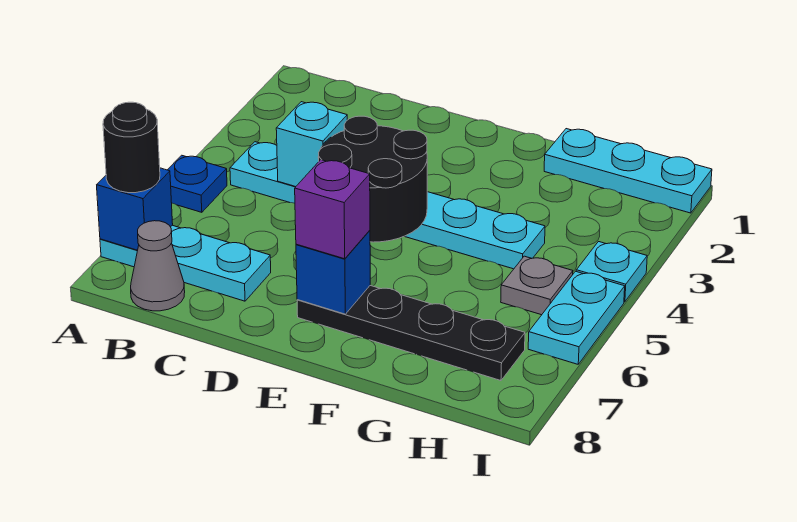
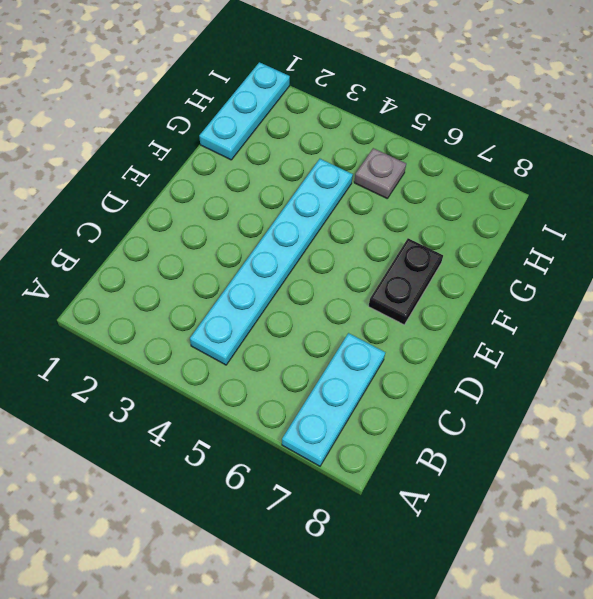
black plate E7:F7 level 1 -> black plate E7:H7 level 1
none -> blue plate A5 level 1
none -> grey cone B8 level 1
none -> cyan plate I4 level 1

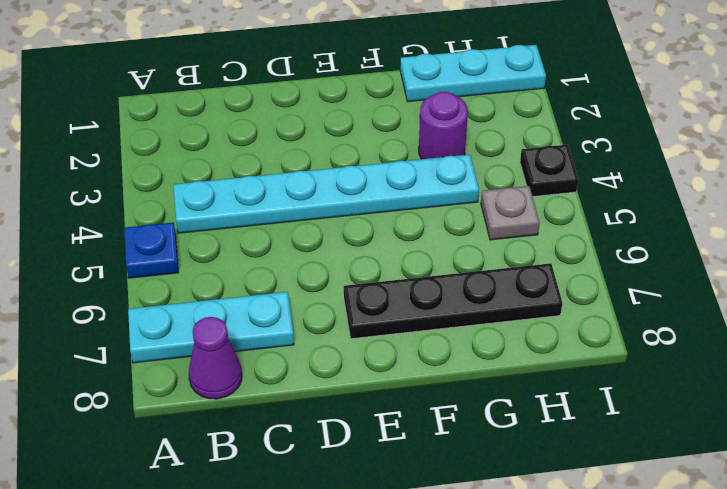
purple cone B8 level 1 -> grey cone B8 level 1
purple round brick G3 level 1 -> none
black plate I4 level 1 -> cyan plate I4 level 1
none -> cyan plate I5:I6 level 1
none -> blue brick A7 level 2
none -> cyan brick C4 level 2

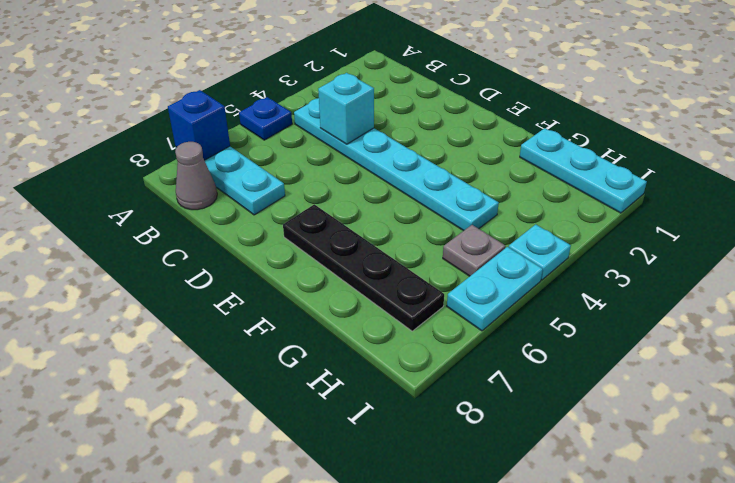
none -> black round brick D4:E5 level 2
none -> blue brick E7 level 2
none -> black round brick A7 level 3

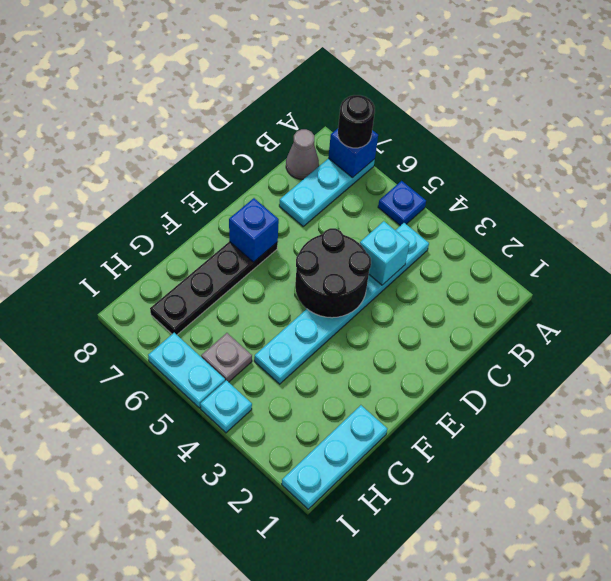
none -> purple brick E7 level 3

